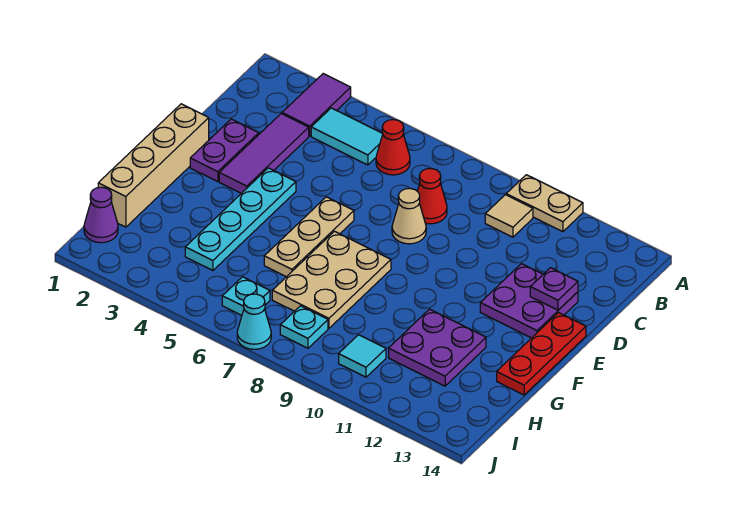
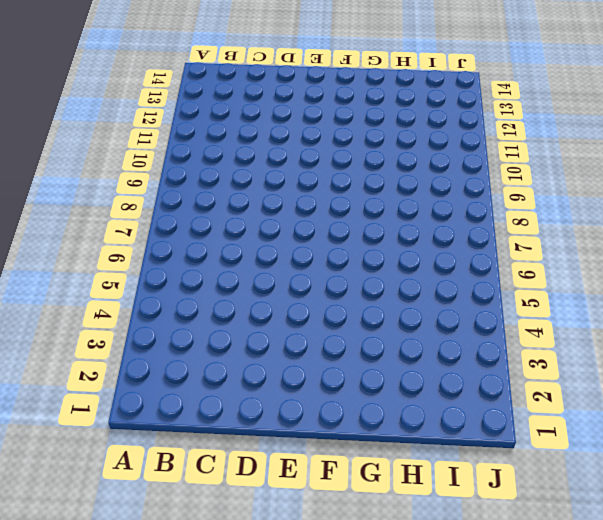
none -> purple tile A3:B3 level 1
none -> tan plate A10:A11 level 1
none -> cyan tile B4:B5 level 1

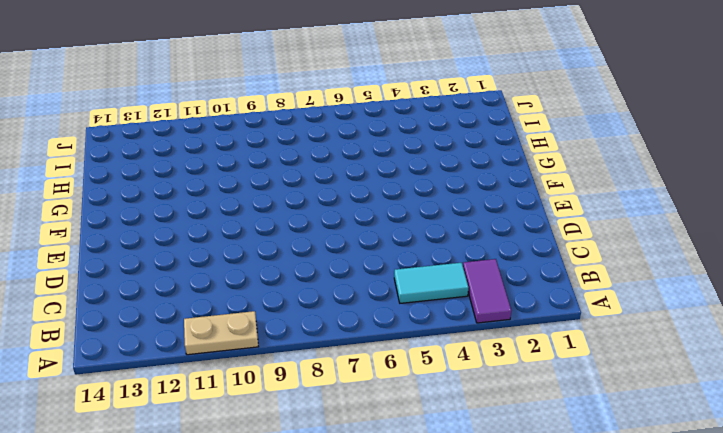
none -> red cone B6 level 1
none -> tan tile B10 level 1
none -> purple tile C3:E3 level 1

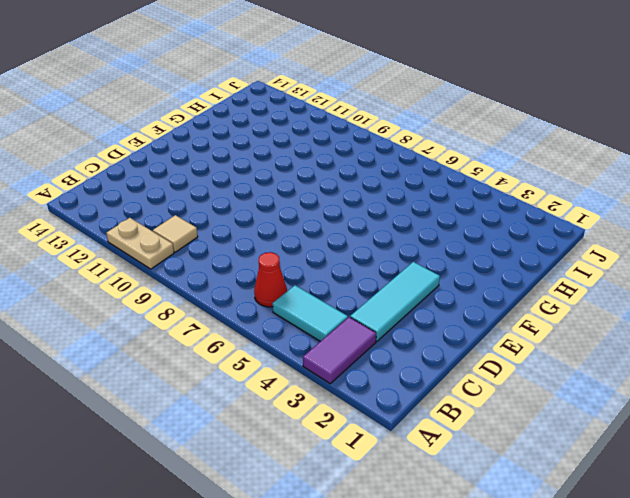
cyan tile C3:E3 level 1 -> purple tile C3:E3 level 1
none -> red cone C8 level 1
none -> purple plate D2:E2 level 1
none -> tan cone D8 level 1

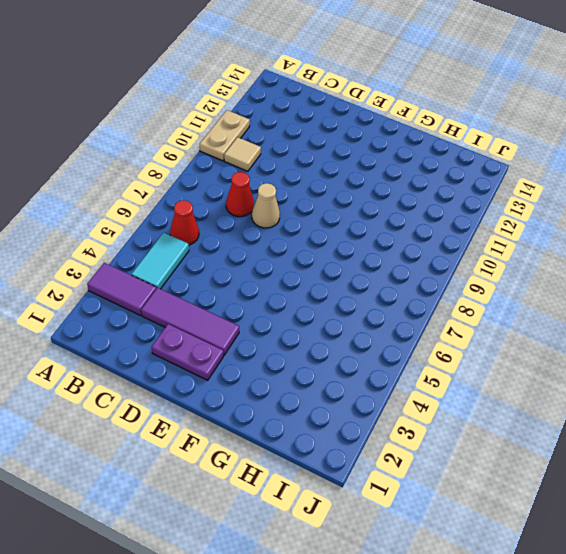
none -> purple plate D12:E13 level 1
none -> tan brick E1:H1 level 1
none -> cyan plate E4:H4 level 1

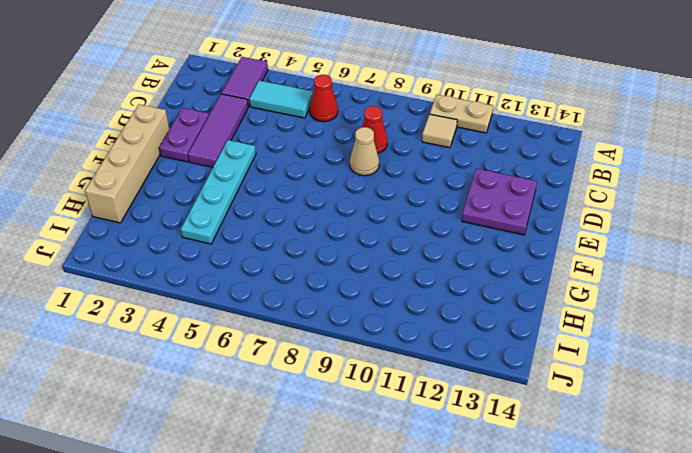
none -> tan plate E6:G6 level 1
none -> red plate E14:G14 level 1
none -> tan plate F7:H8 level 1

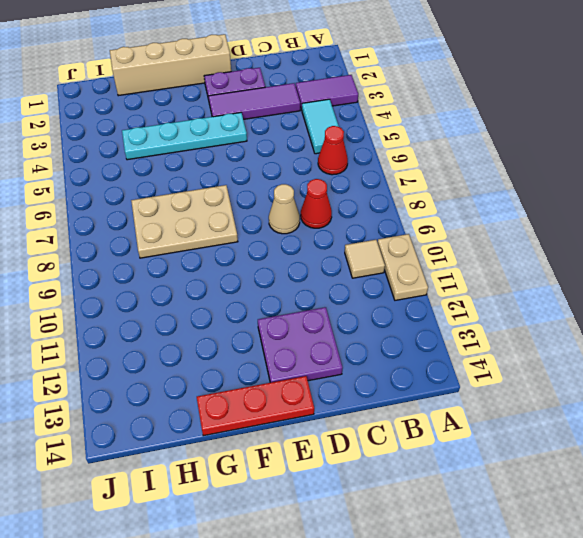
none -> tan plate E6:G6 level 1
none -> purple plate G11:H12 level 1
none -> purple cone I1 level 1

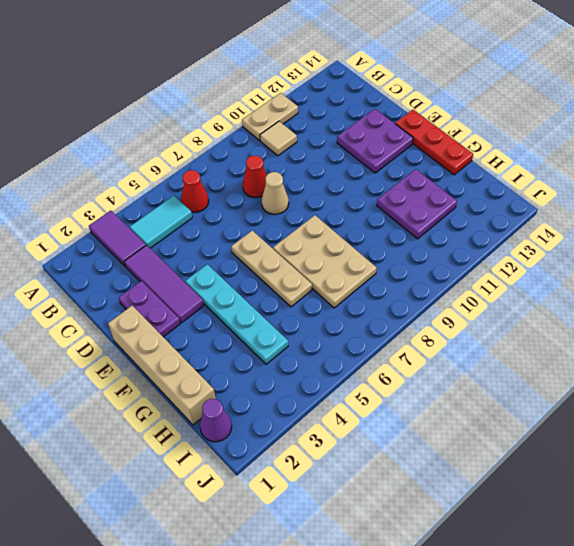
none -> cyan plate I6 level 1
none -> cyan plate I8 level 1
none -> cyan tile I10 level 1

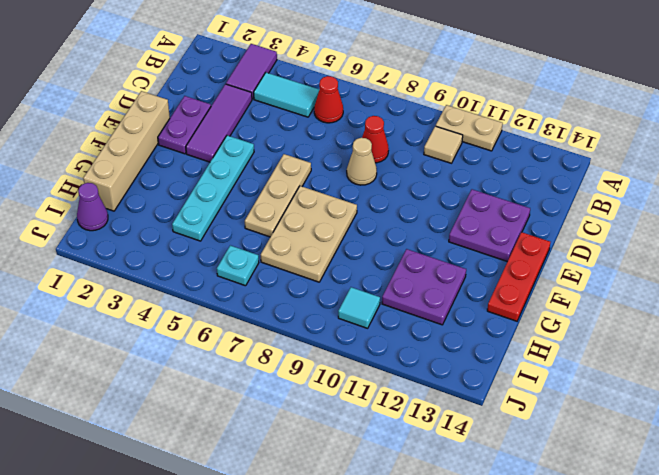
none -> cyan plate I8 level 1
none -> cyan cone J7 level 1
none -> purple plate D13 level 2

